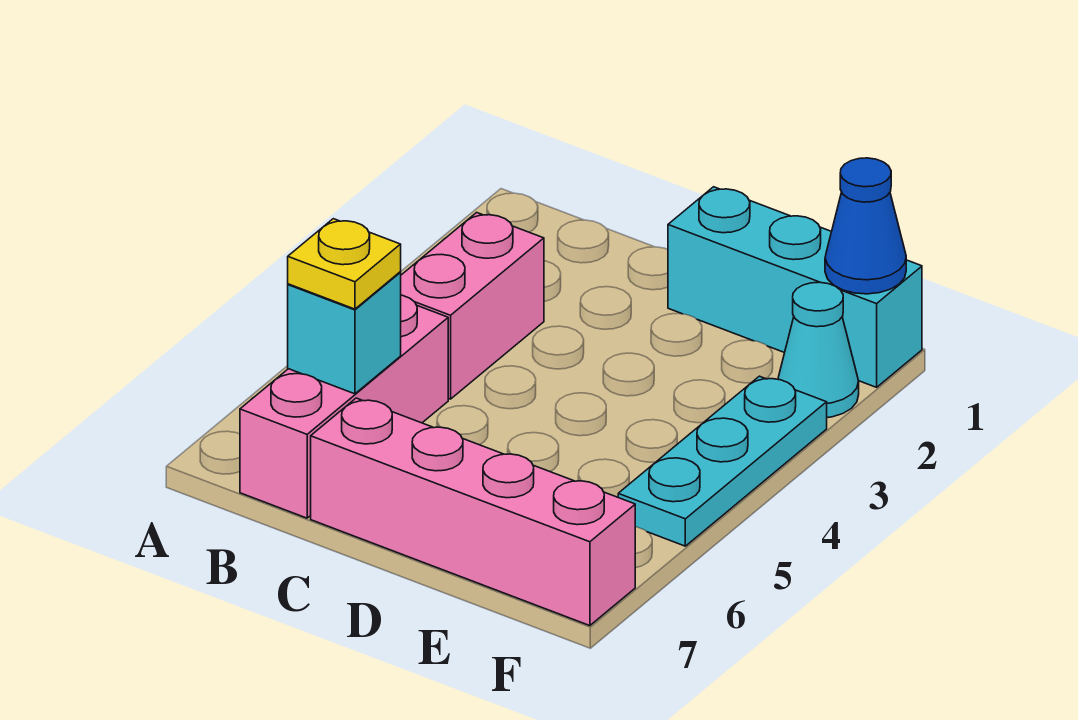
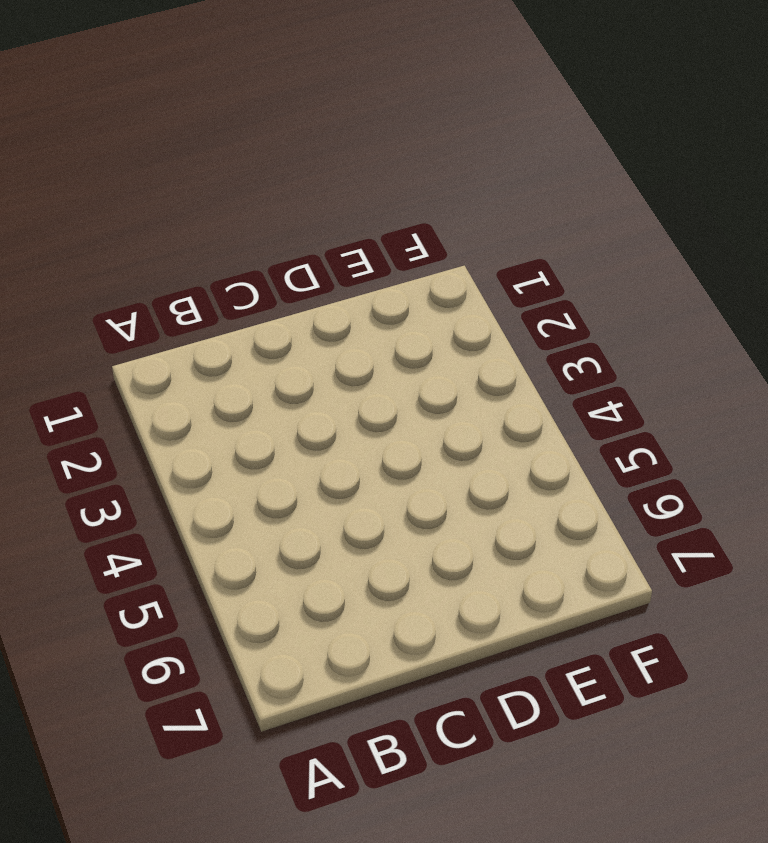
none -> pink brick B3:B4 level 1
none -> pink brick B5:B7 level 1

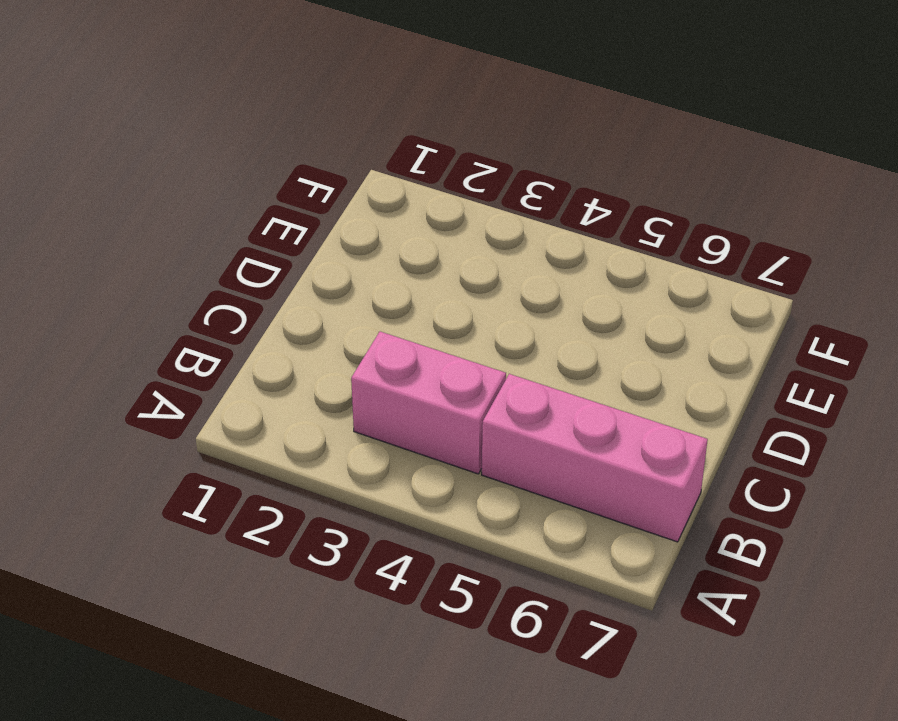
none -> pink brick C7:F7 level 1
none -> cyan brick D1:F1 level 1

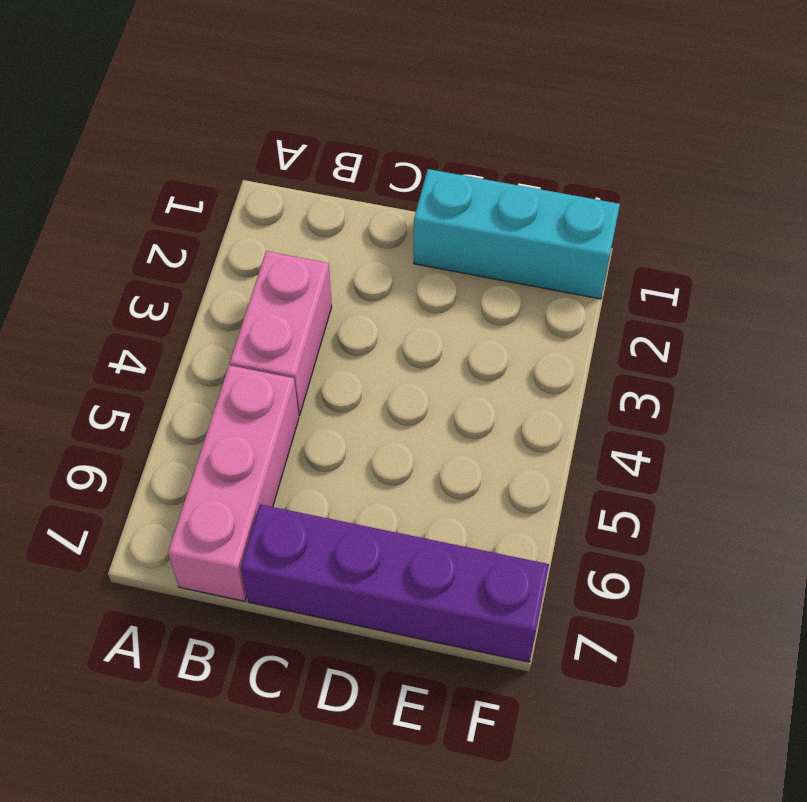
purple brick C7:F7 level 1 -> pink brick C7:F7 level 1
none -> cyan cone F2 level 1
none -> cyan plate F3:F5 level 1

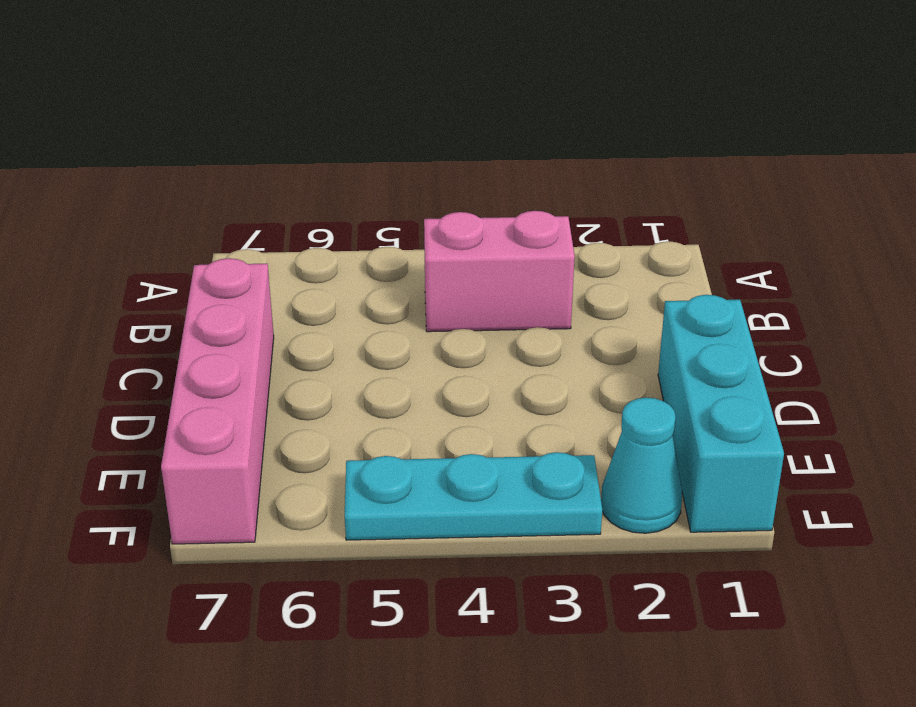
none -> pink brick B5:B7 level 1
none -> cyan brick B6 level 2

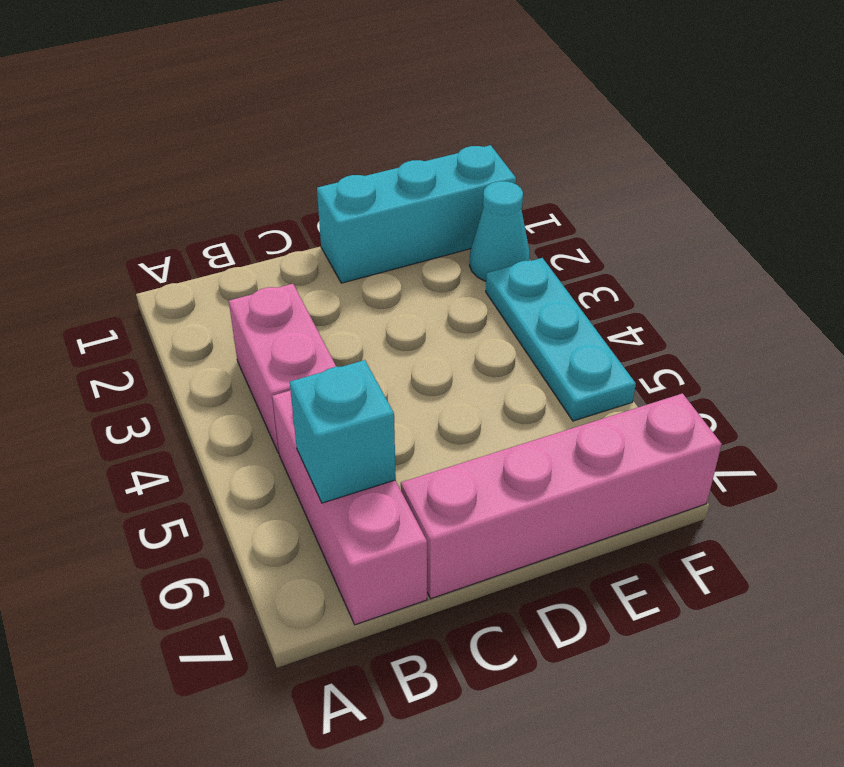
none -> blue cone F1 level 2
none -> yellow plate B6 level 3

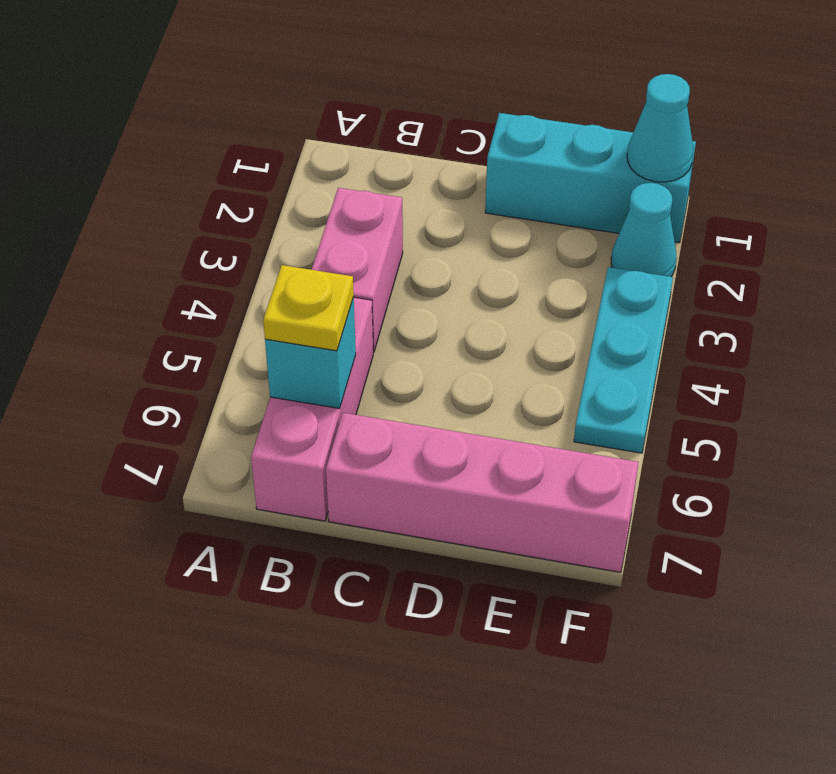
cyan cone F1 level 2 -> blue cone F1 level 2

